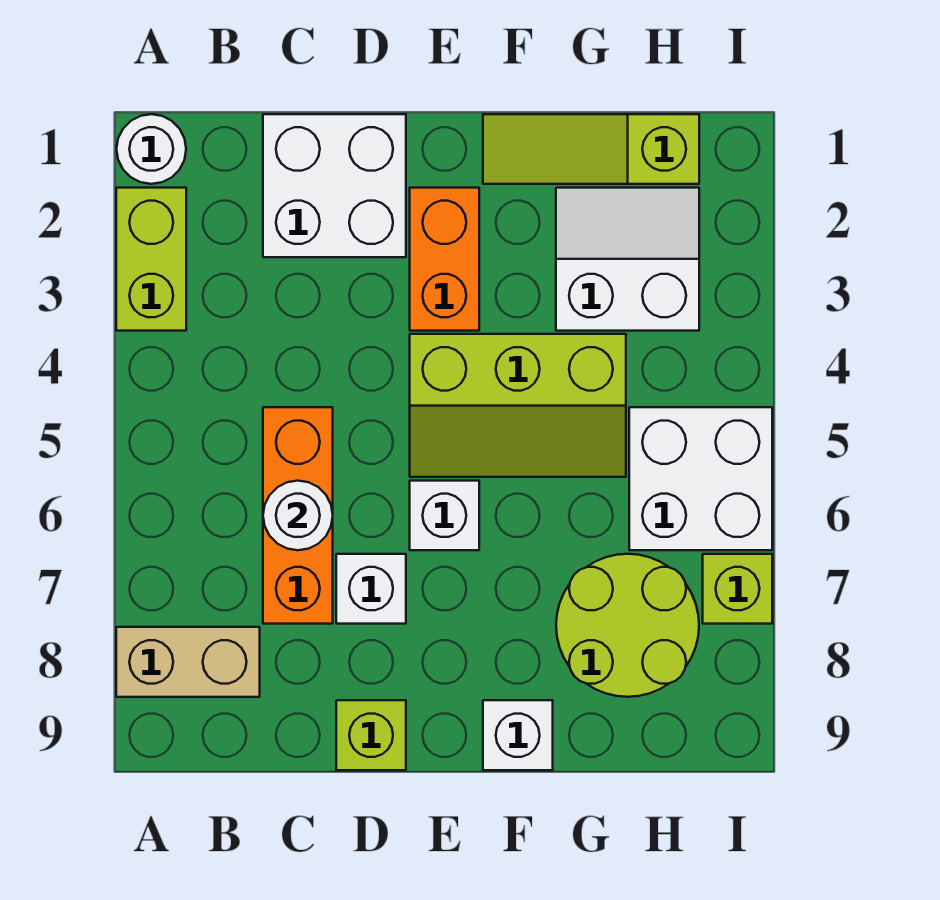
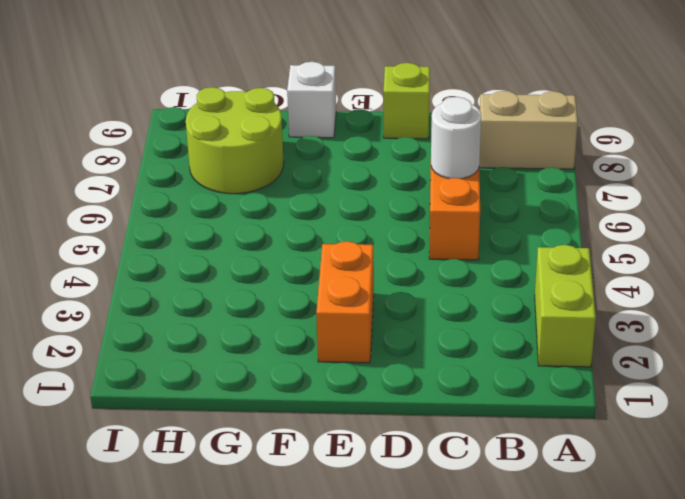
none -> white round brick A1 level 1
none -> white brick C1:D2 level 1
none -> white brick D7 level 1

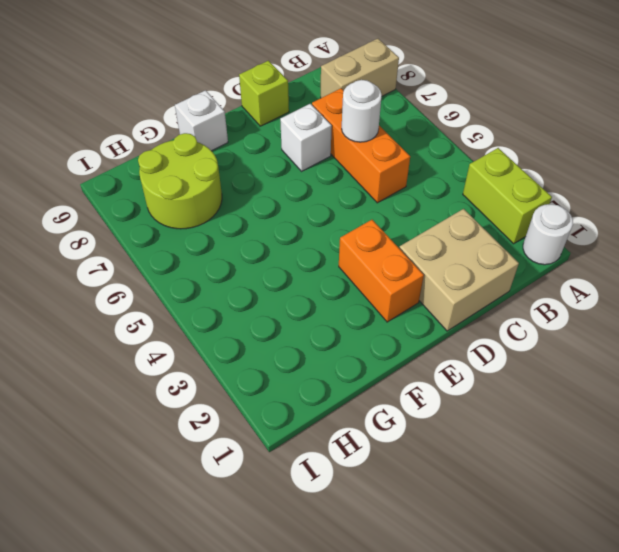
tan brick C1:D2 level 1 -> white brick C1:D2 level 1
none -> lime slope E4:G5 level 1 top 4
none -> white brick E6 level 1
none -> lime slope F1:H1 level 1 top H

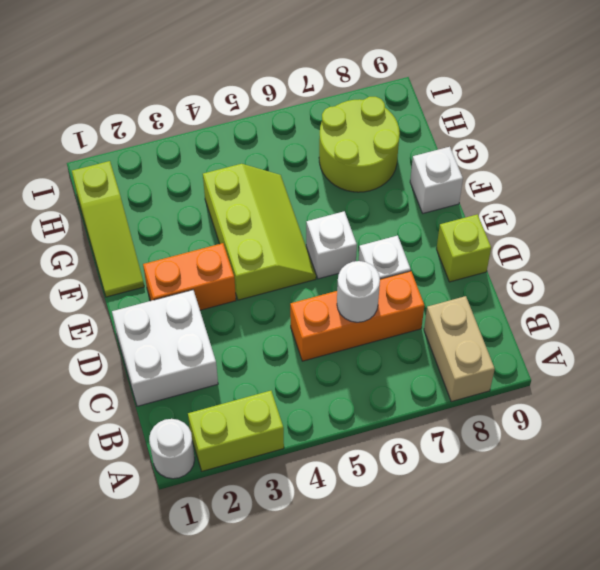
none -> white slope G2:H3 level 1 top 3
none -> white brick H5:I6 level 1
none -> lime brick I7 level 1

